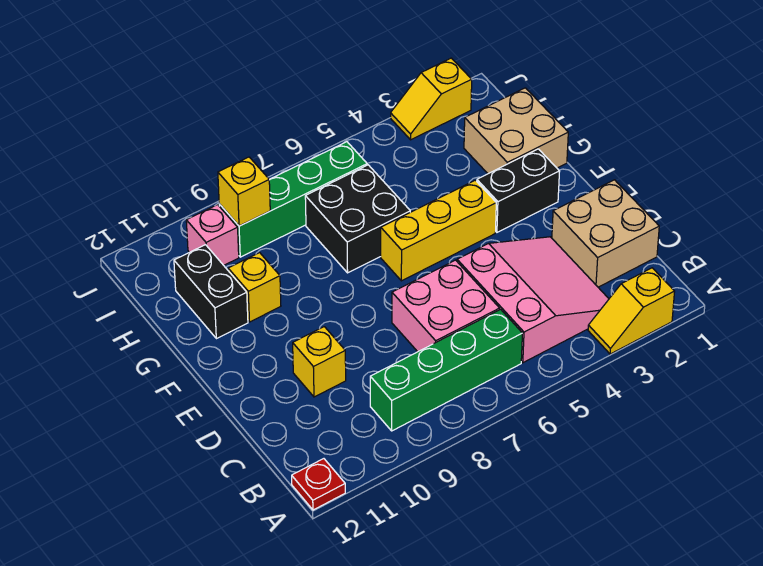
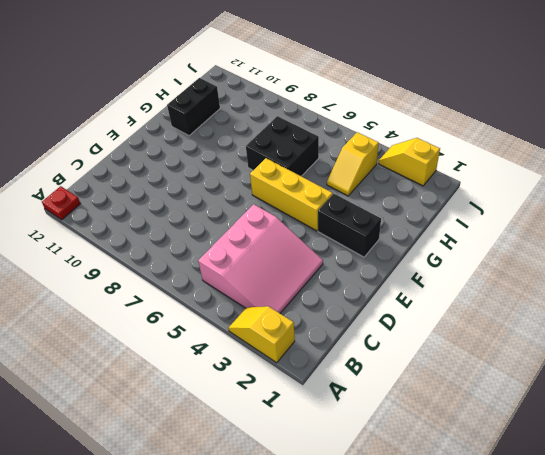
yellow slope H4:I4 level 1 top I -> none
none -> green brick B6:B9 level 1
none -> tan brick C1:D2 level 1
none -> pink brick C6:D7 level 1

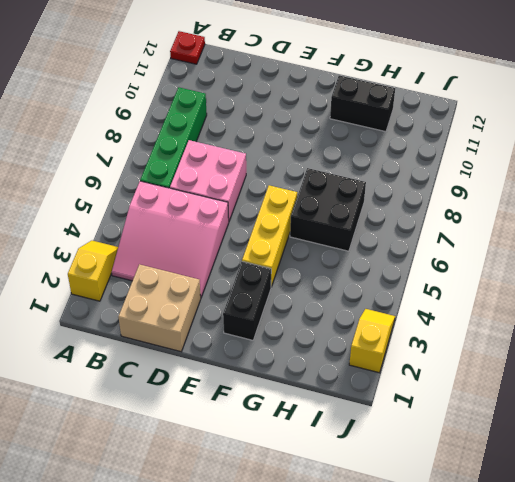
none -> yellow brick D10 level 1
none -> tan brick G1:H2 level 1
none -> yellow brick G10 level 1

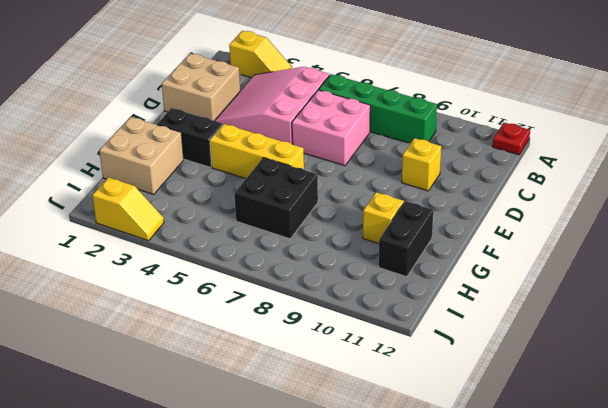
none -> green brick I6:I9 level 1
none -> pink brick I10 level 1
none -> yellow brick I9 level 2

